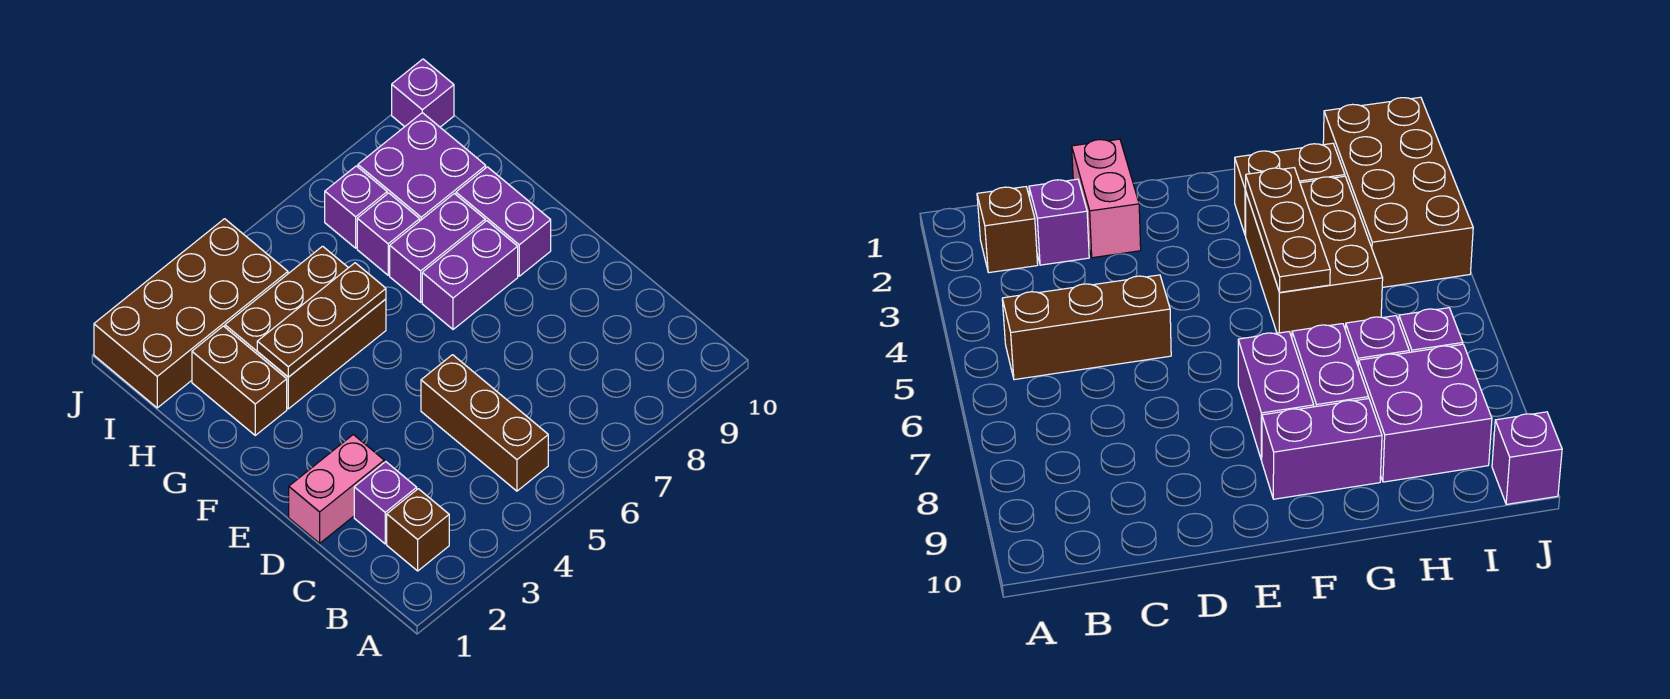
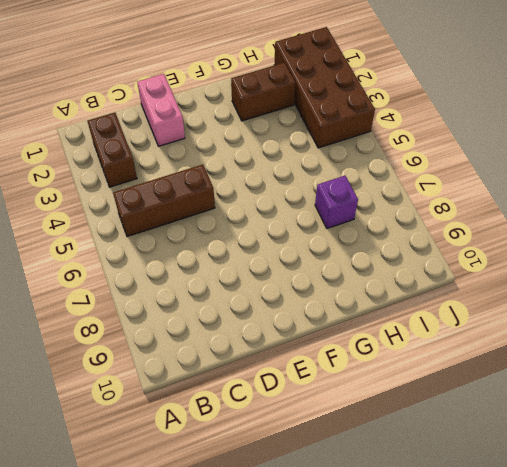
brown brick B2:B3 level 1 -> brown brick B2 level 1
none -> purple brick C2 level 1
none -> purple brick F7:F8 level 1
none -> purple brick F9:G9 level 1

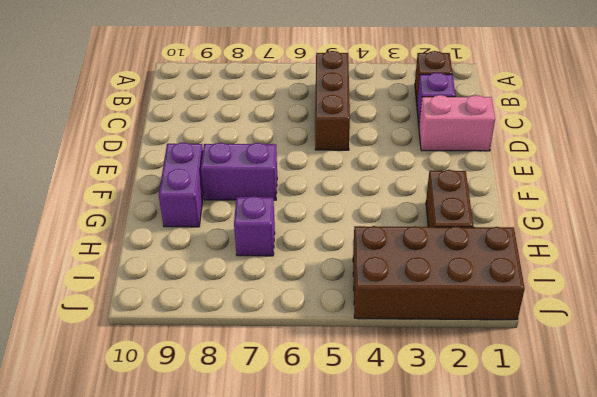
none -> brown brick G3:H5 level 1
none -> purple brick G7:G8 level 1
none -> purple brick H8:I9 level 1

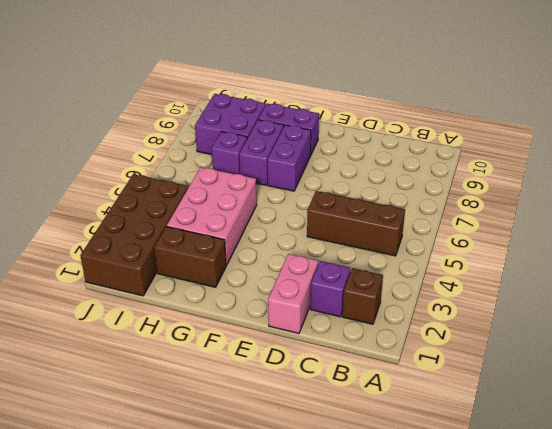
pink brick G3:H5 level 1 -> brown brick G3:H5 level 1
none -> purple brick I7 level 1
none -> purple brick J10 level 1
none -> brown plate G3:G5 level 2

